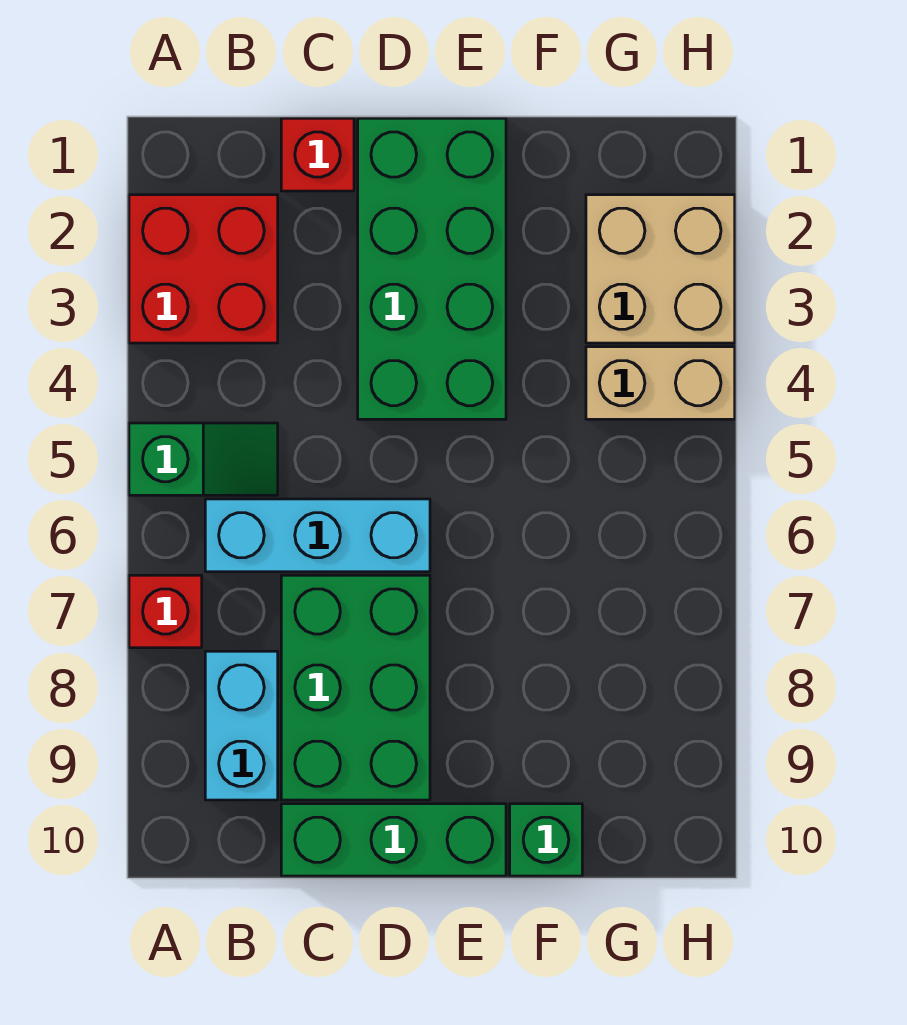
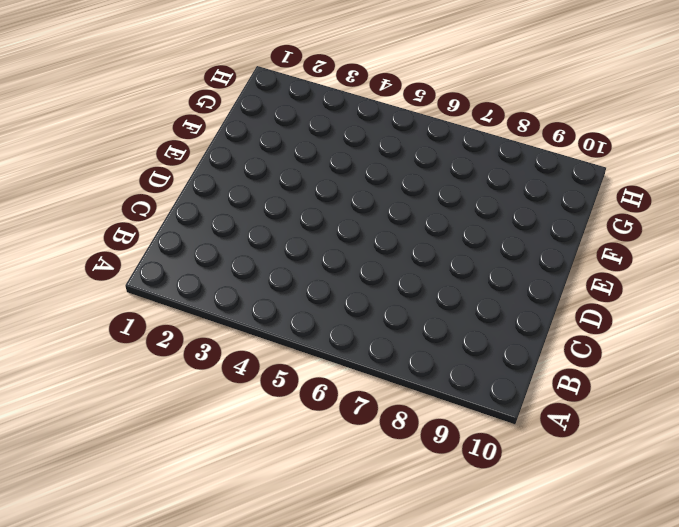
none -> red brick A2:B3 level 1
none -> green slope A5:B5 level 1 top A
none -> red brick A7 level 1

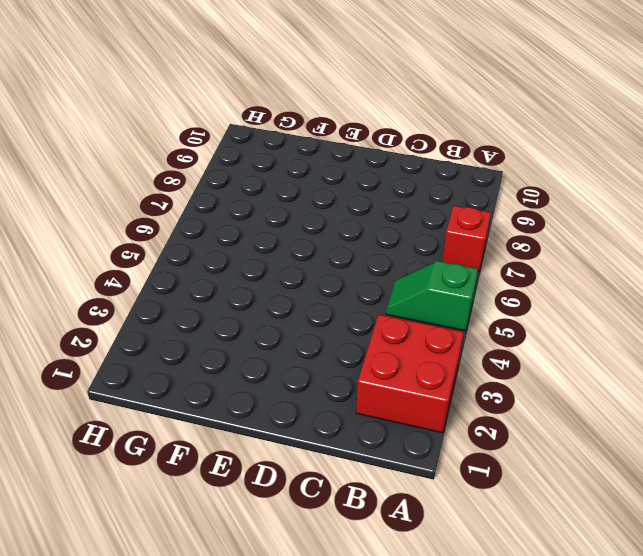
none -> cyan brick B6:D6 level 1
none -> cyan brick B8:B9 level 1
none -> red brick C1 level 1

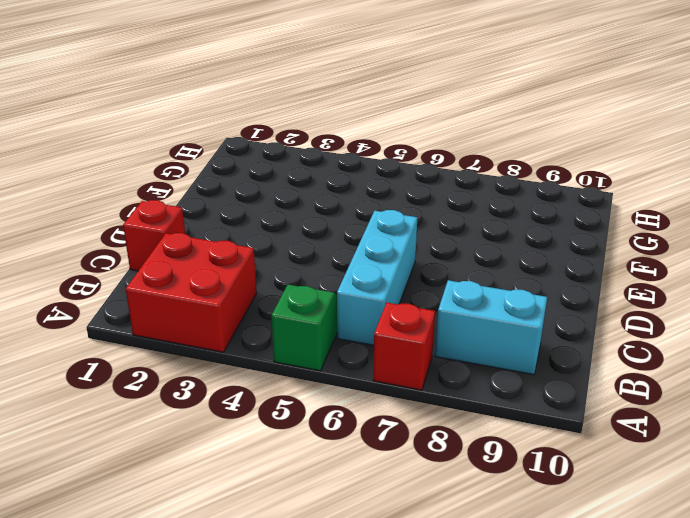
none -> green brick C7:D9 level 1
none -> green brick C10:E10 level 1
none -> green brick D1:E4 level 1

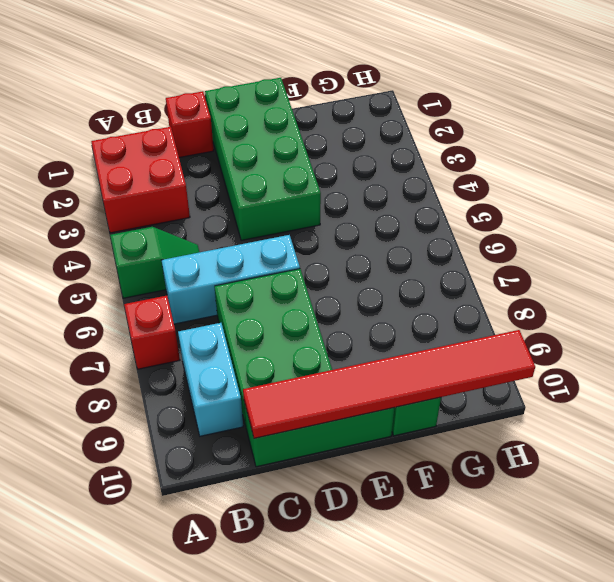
red tile C10:H10 level 2 -> none
none -> tan brick G2:H3 level 1
none -> tan brick G4:H4 level 1

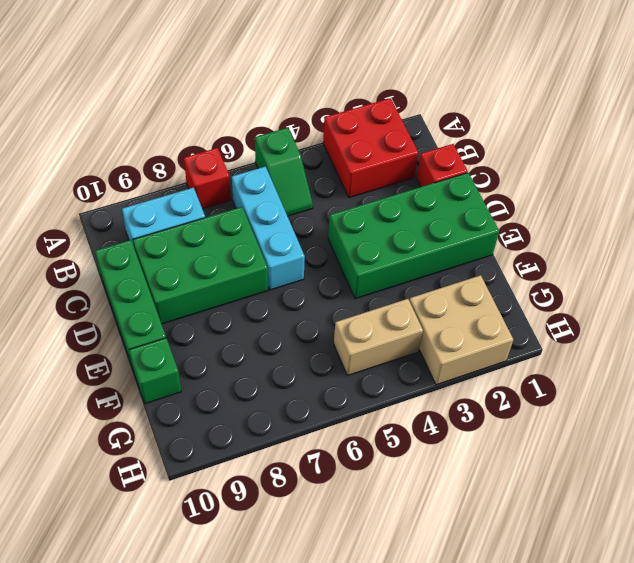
tan brick G4:G5 level 1 -> tan brick G4:H4 level 1

